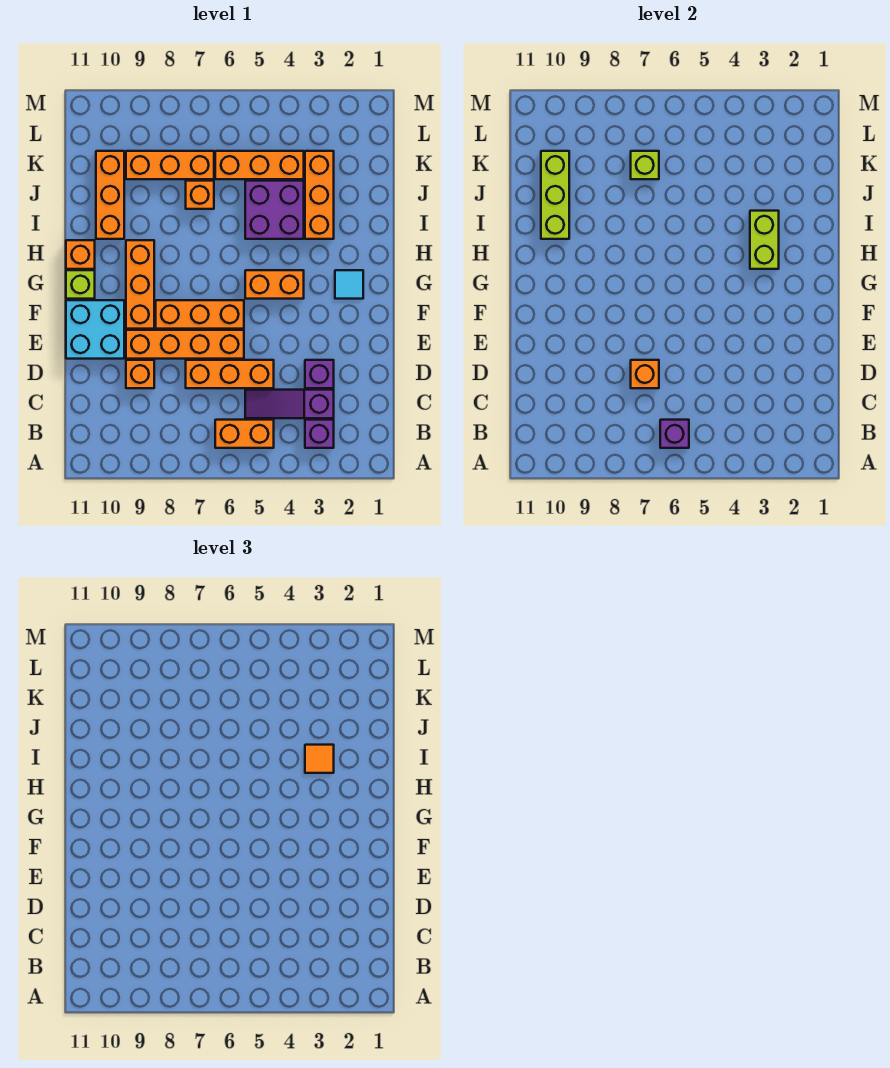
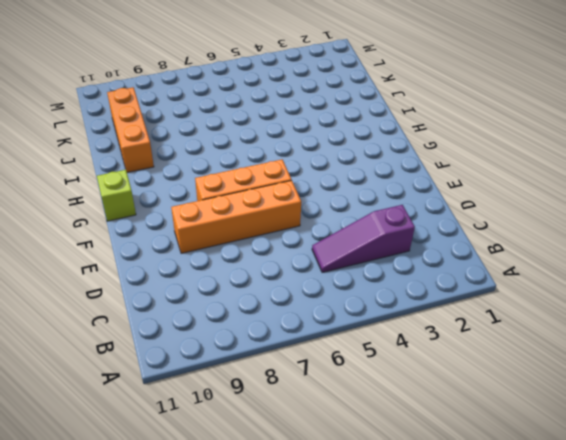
none -> purple brick B3 level 1
none -> orange brick B5:B6 level 1
none -> purple brick D3 level 1

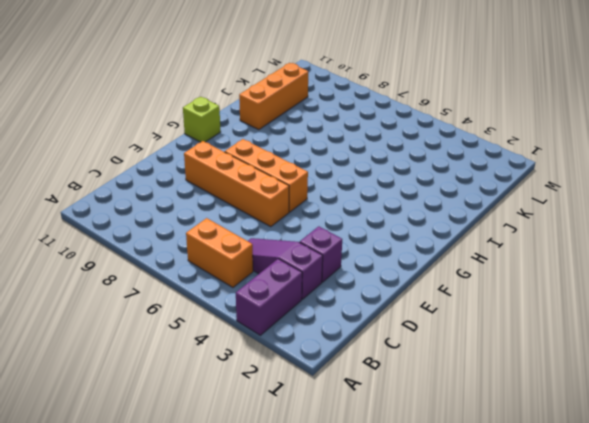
purple brick A3:B3 level 1 -> purple brick B3 level 1
none -> orange brick D5:D7 level 1
none -> orange brick D9 level 1
none -> cyan brick E10:F11 level 1

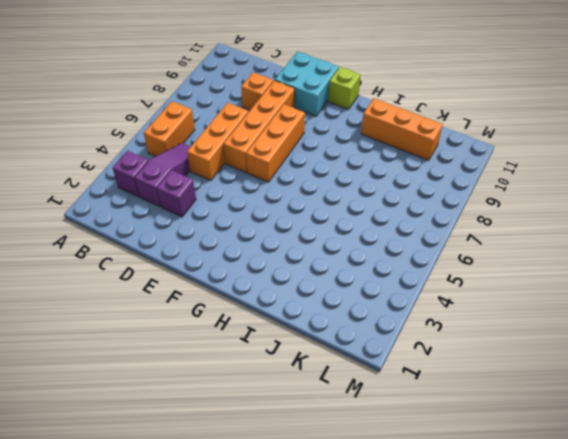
none -> orange brick F9:H9 level 1
none -> cyan tile G2 level 1
none -> orange brick G4:G5 level 1

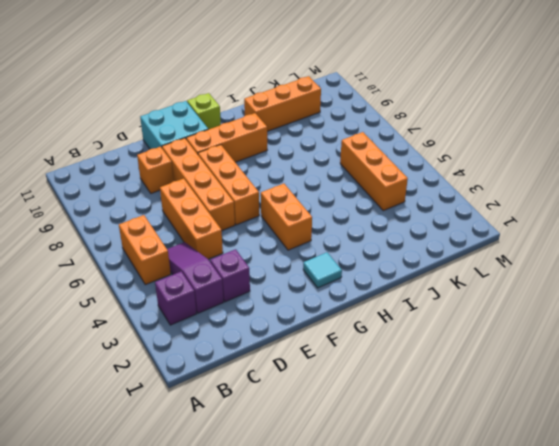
none -> orange brick H11 level 1
none -> orange brick I3:K3 level 1
none -> purple brick I4:J5 level 1

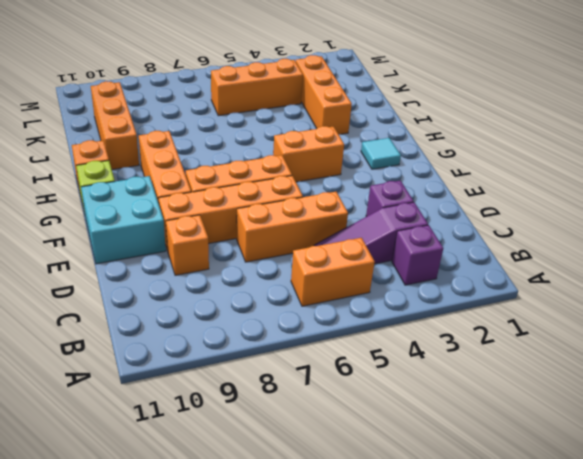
none -> purple brick I4:J5 level 1
none -> orange brick J7 level 1
none -> orange brick K7:K9 level 1

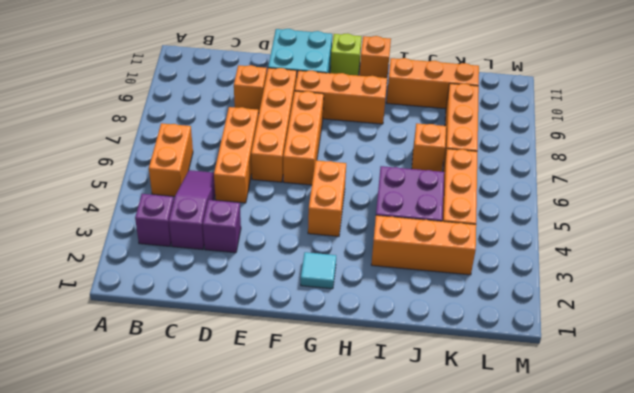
none -> purple brick B6 level 2
none -> orange brick D7 level 2
none -> lime brick H3:I3 level 2

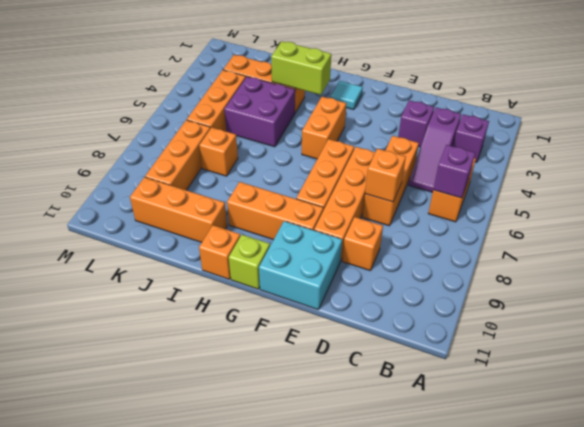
none -> lime brick I10:K10 level 2
none -> lime brick K7 level 2
none -> orange tile I3 level 3

